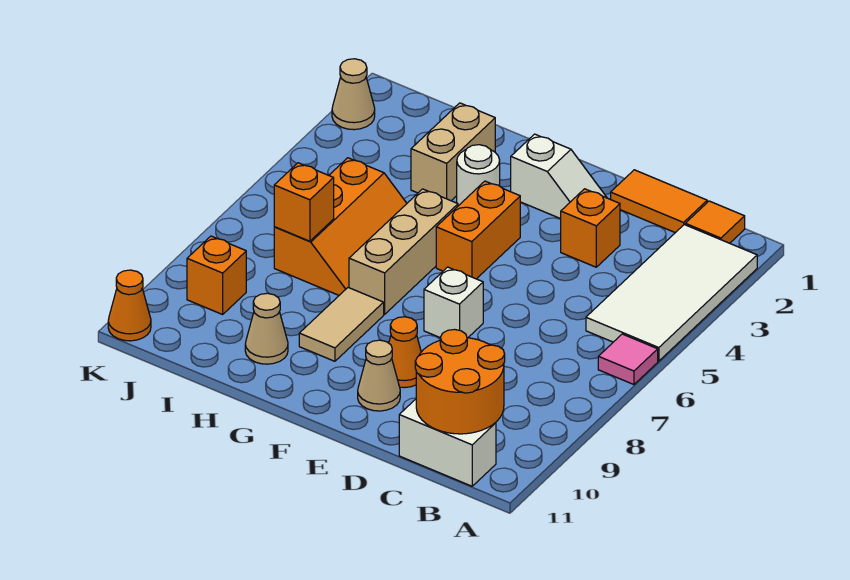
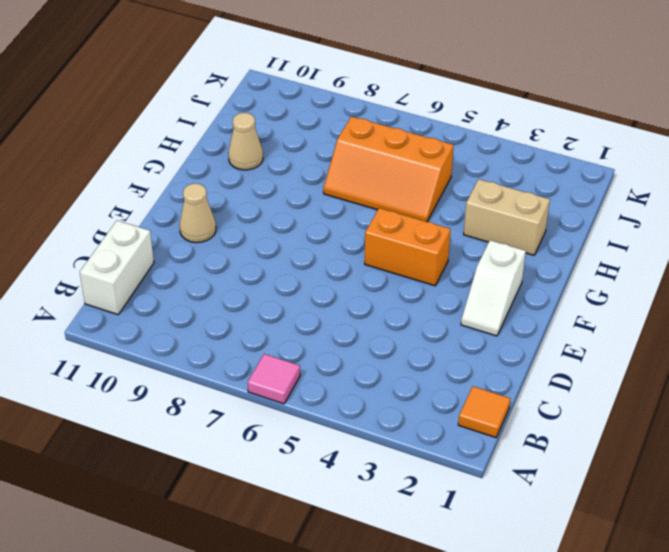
none -> white tile A2:B5 level 1
none -> orange tile C1:D1 level 1
none -> orange brick D3 level 1

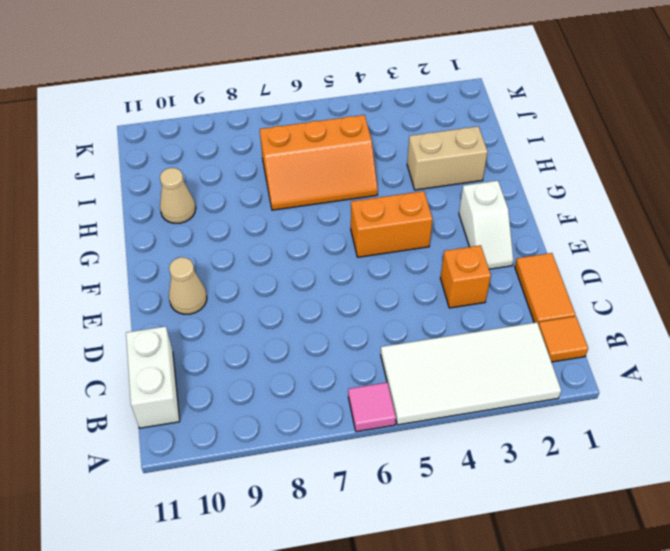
none -> white brick E7 level 1
none -> orange cone E9 level 1
none -> white round brick G3 level 1

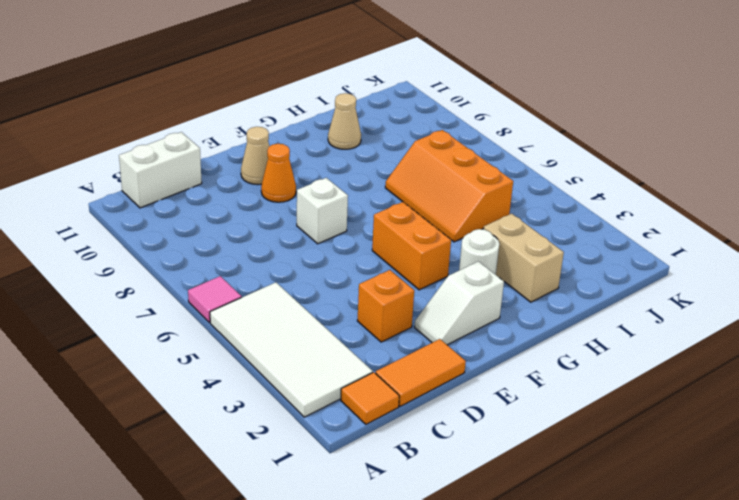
none -> tan brick G5:G7 level 1
none -> tan tile G8:G9 level 1
none -> orange brick J9 level 1

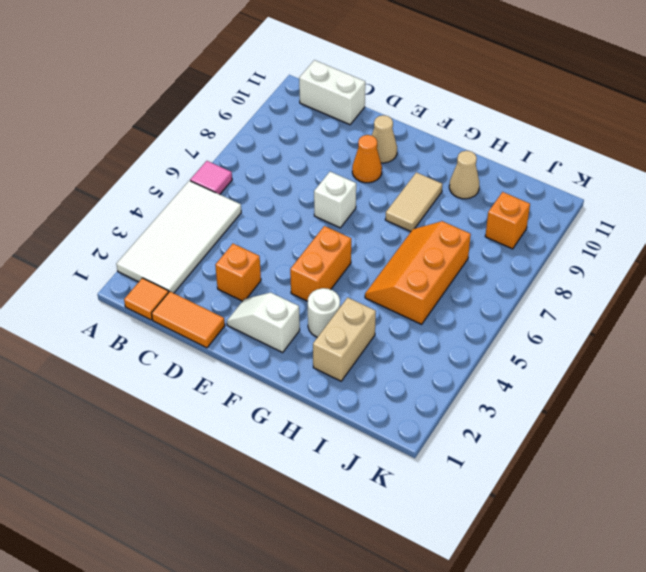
none -> tan brick G5:G7 level 1
none -> tan cone K2 level 1
none -> orange cone K11 level 1

